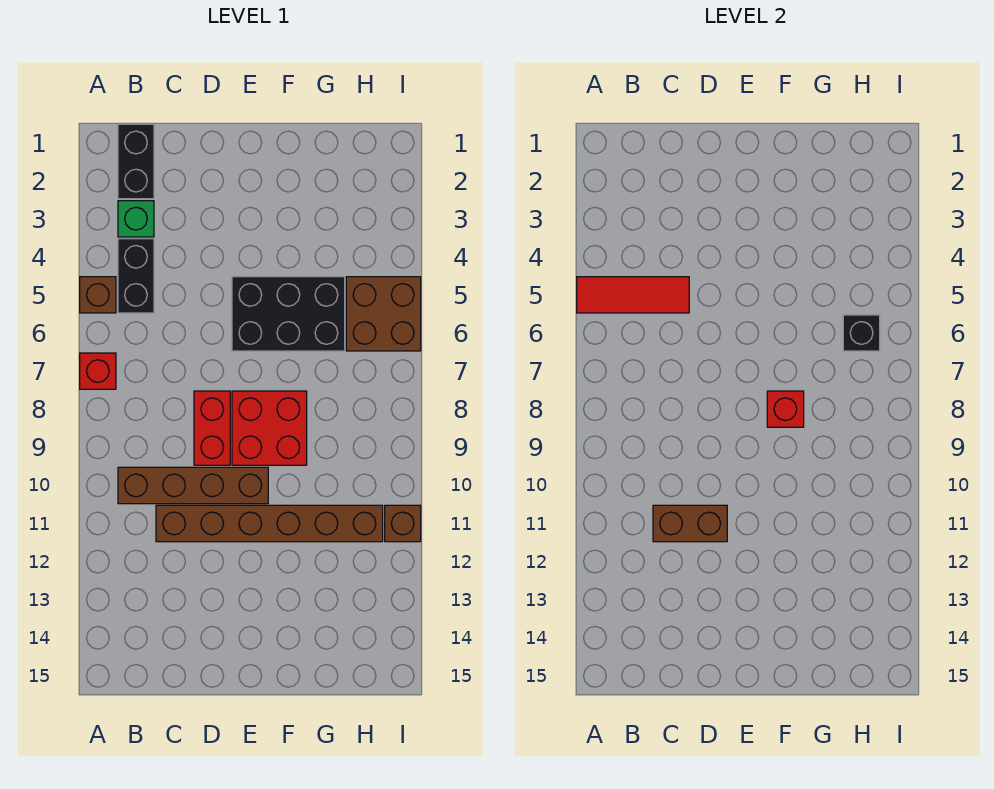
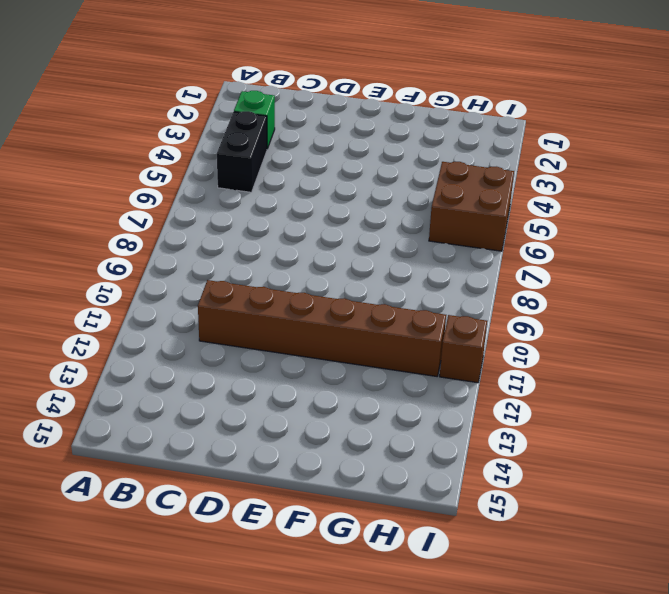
none -> brown brick A5 level 1
none -> red brick A7 level 1
none -> black brick B1:B2 level 1

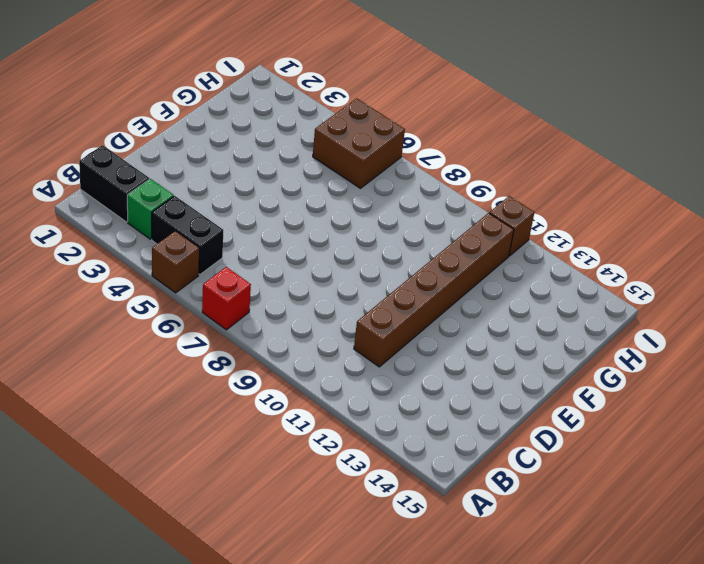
none -> brown brick B10:E10 level 1
none -> red brick D8:D9 level 1
none -> black brick E5:G6 level 1

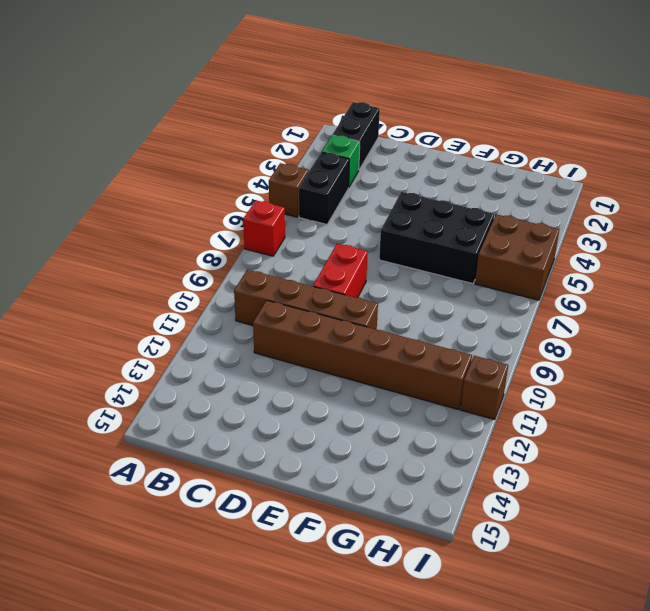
none -> red brick E8:F9 level 1
none -> red tile A5:C5 level 2
none -> brown brick C11:D11 level 2

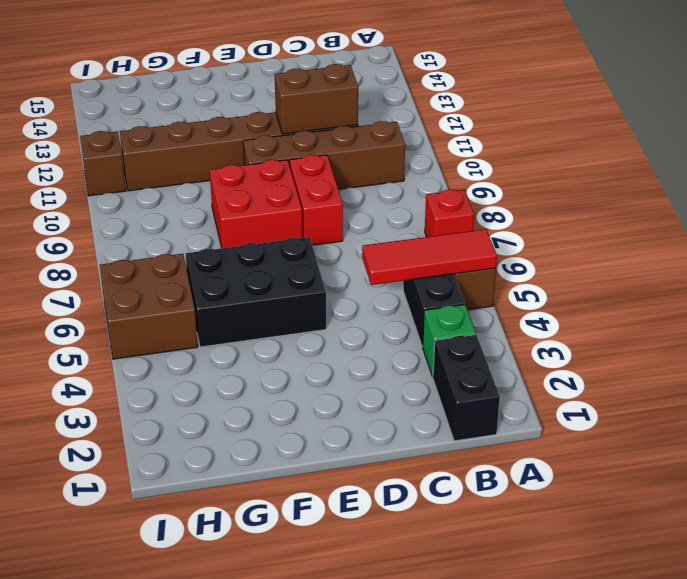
none -> red brick F8 level 2
none -> black brick H6 level 2

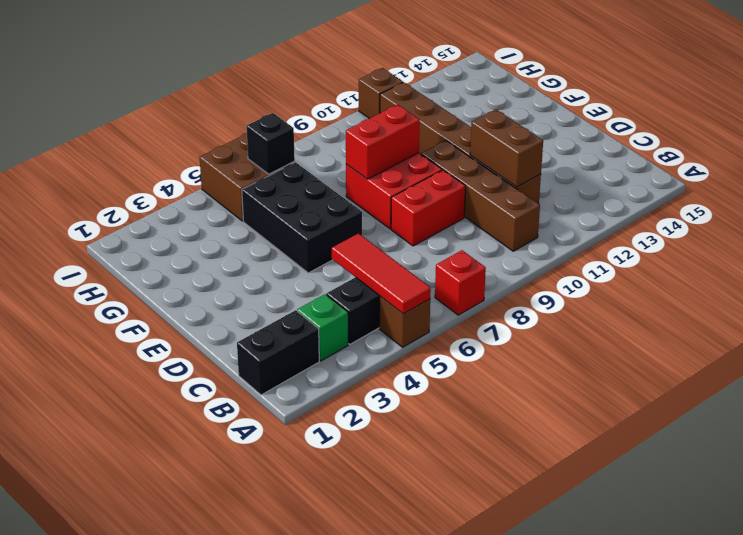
red brick F8:F9 level 2 -> red brick F8 level 2

